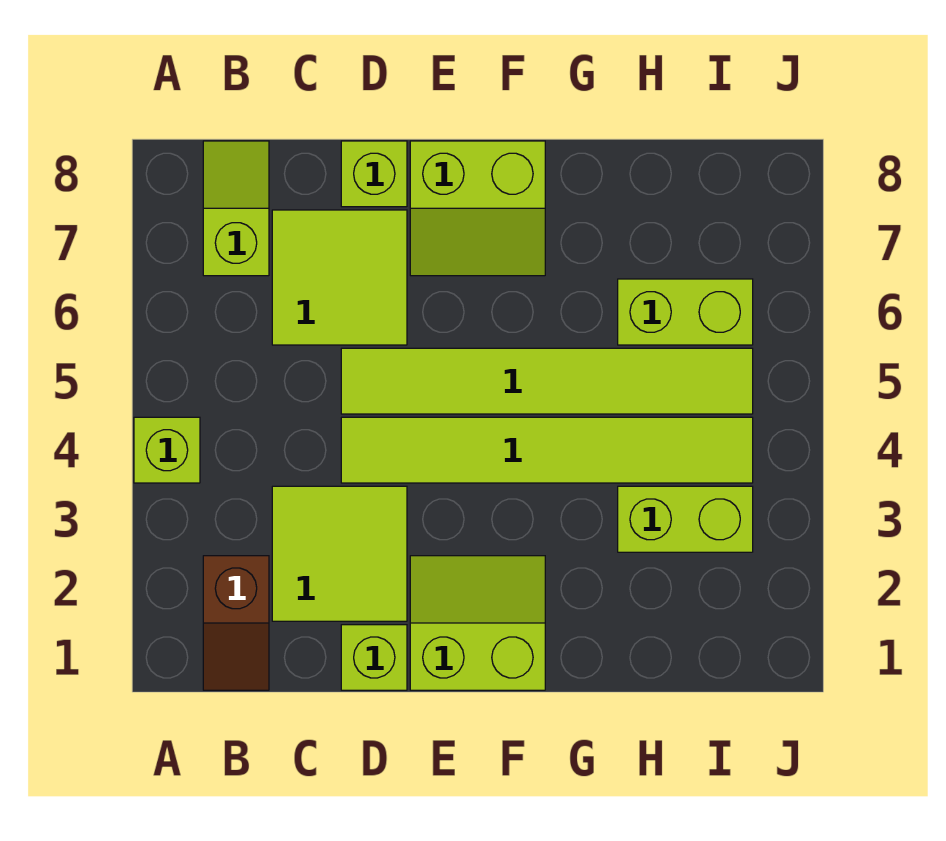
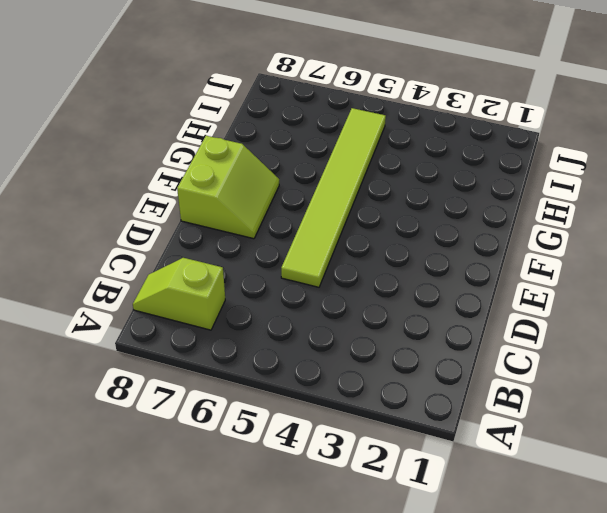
none -> lime brick A4 level 1
none -> brown slope B1:B2 level 1 top 2
none -> lime tile C2:D3 level 1

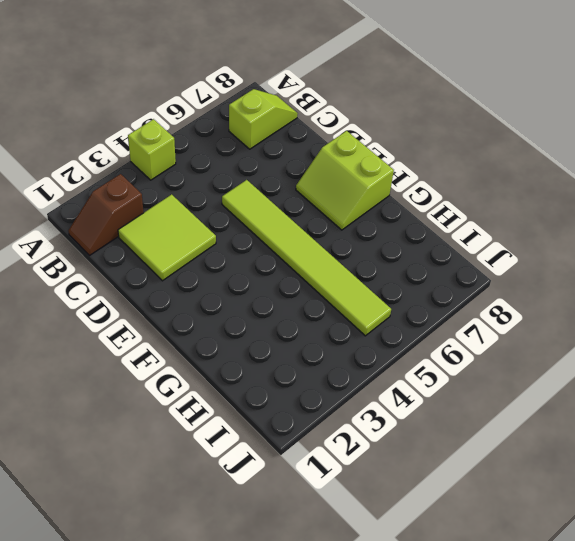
none -> lime tile C6:D7 level 1
none -> lime brick D1 level 1
none -> lime tile D4:I4 level 1

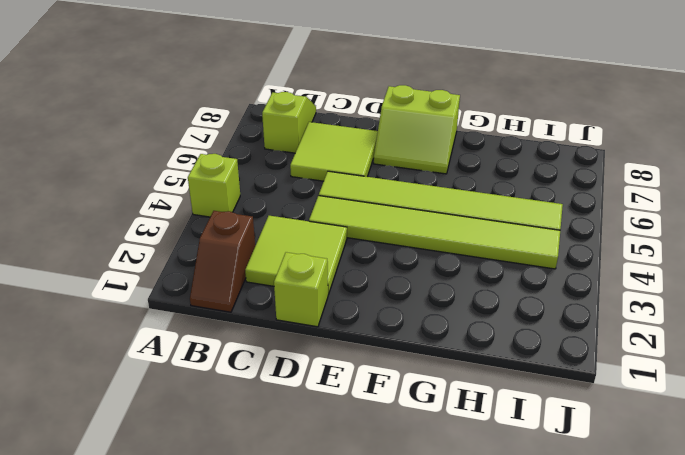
none -> lime brick D8 level 1
none -> lime slope E1:F2 level 1 top 1
none -> lime brick H3:I3 level 1

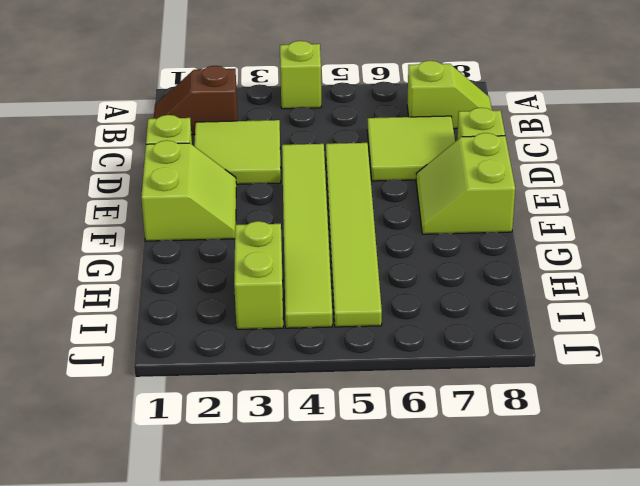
none -> lime brick H6:I6 level 1

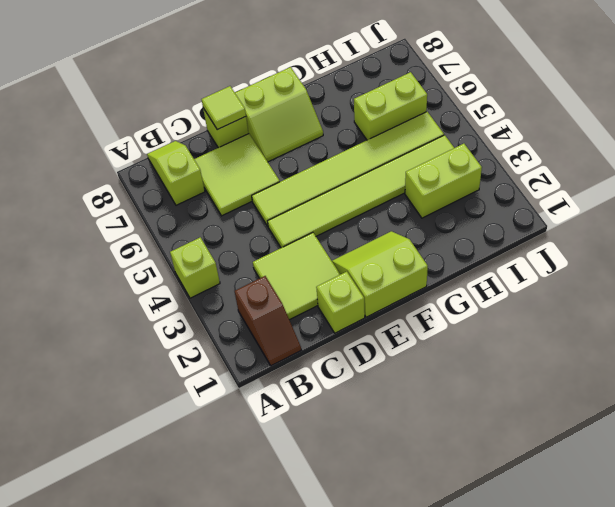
lime tile D8 level 2 -> none

